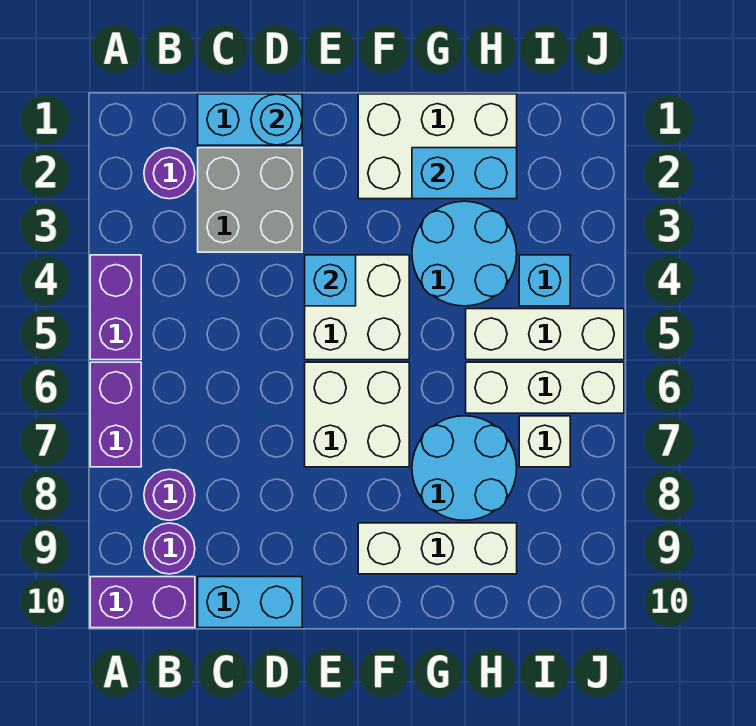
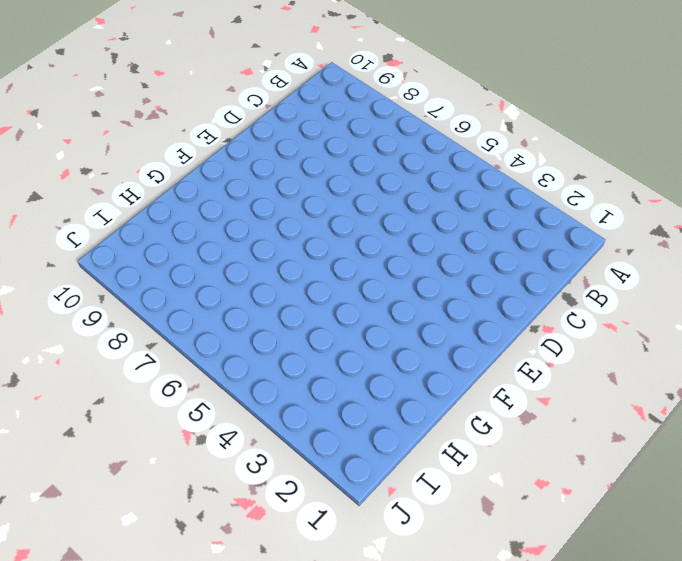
none -> purple brick A4:A5 level 1
none -> purple brick A6:A7 level 1
none -> purple brick A10:B10 level 1

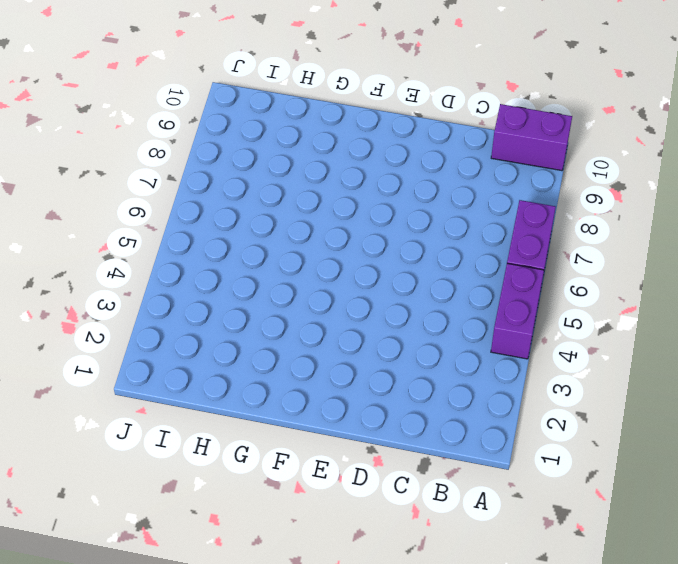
none -> purple round brick B2 level 1
none -> purple round brick B8 level 1
none -> purple round brick B9 level 1

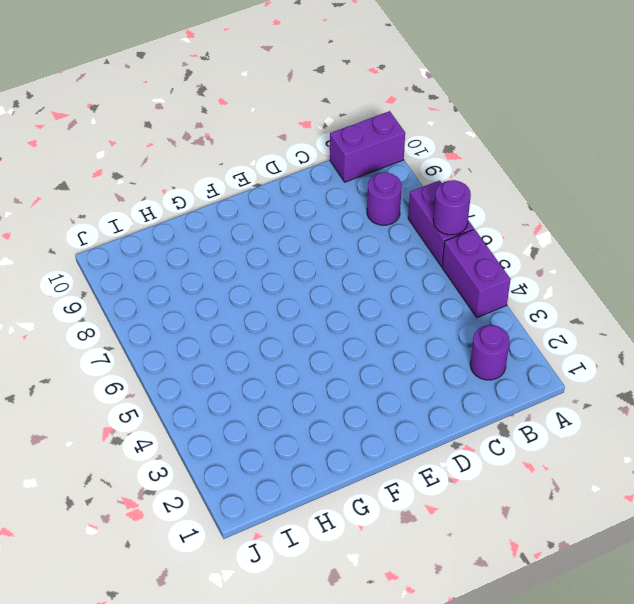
purple round brick A6 level 2 -> purple round brick B9 level 1
none -> cyan brick C1:D1 level 1
none -> grey brick C2:D3 level 1
none -> cyan brick C10:D10 level 1

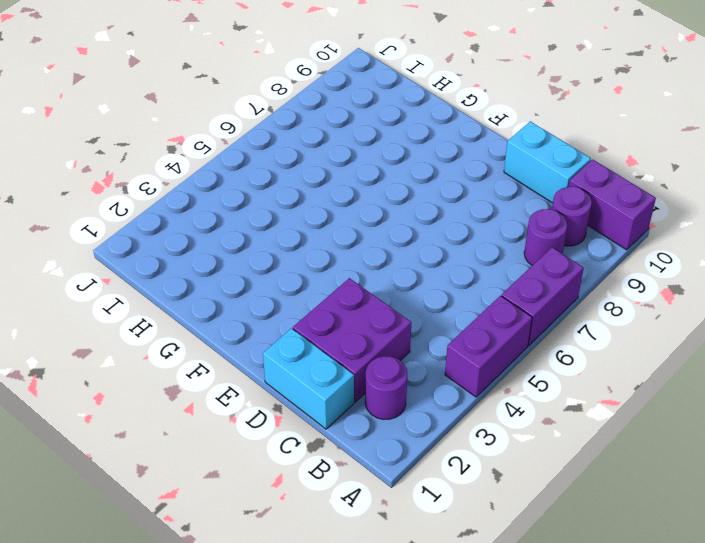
purple brick C2:D3 level 1 -> grey brick C2:D3 level 1
none -> white brick E4:F5 level 1
none -> white brick E6:F7 level 1
none -> white brick F1:H2 level 1

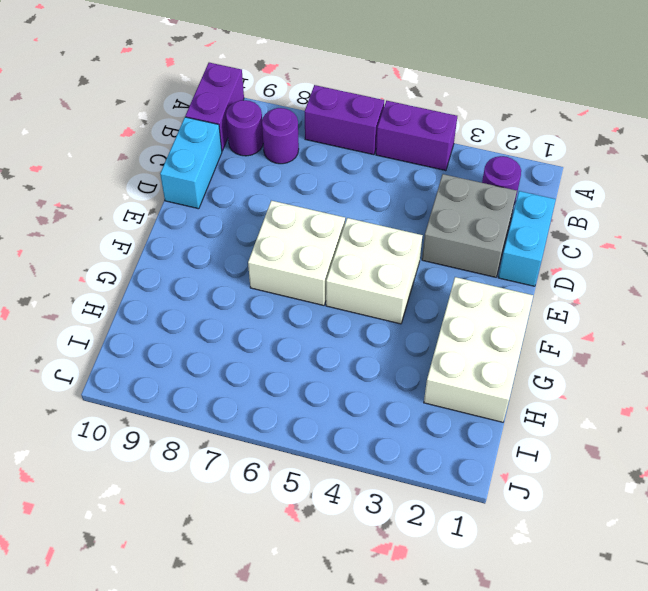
none -> white brick F9:H9 level 1
none -> cyan round brick G3:H4 level 1
none -> cyan round brick G7:H8 level 1

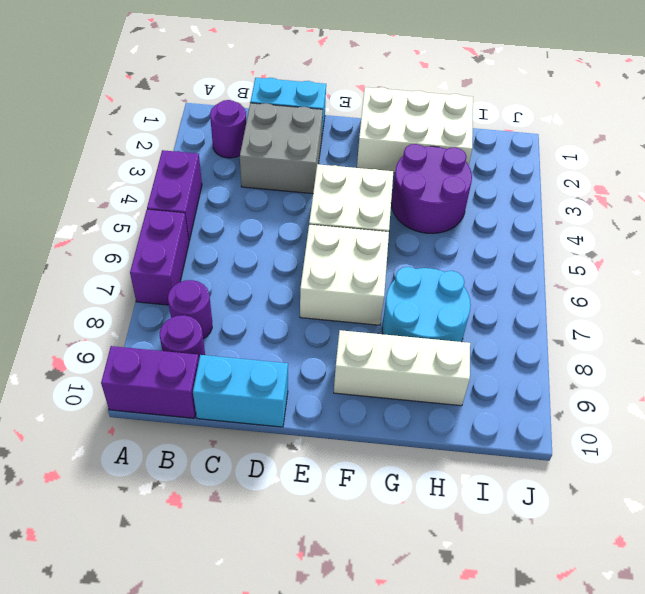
purple round brick G3:H4 level 1 -> cyan round brick G3:H4 level 1
none -> white brick H5:J5 level 1
none -> white brick H6:J6 level 1
none -> cyan brick I4 level 1

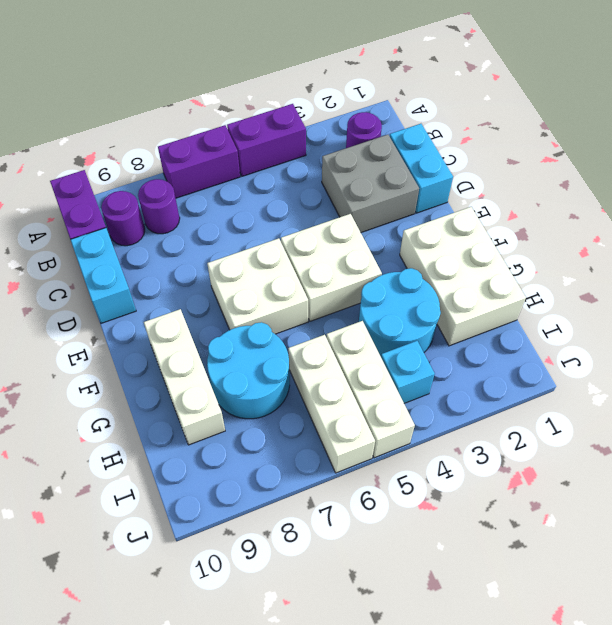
none -> white brick I7 level 1
none -> cyan round brick D1 level 2
none -> cyan brick E4 level 2

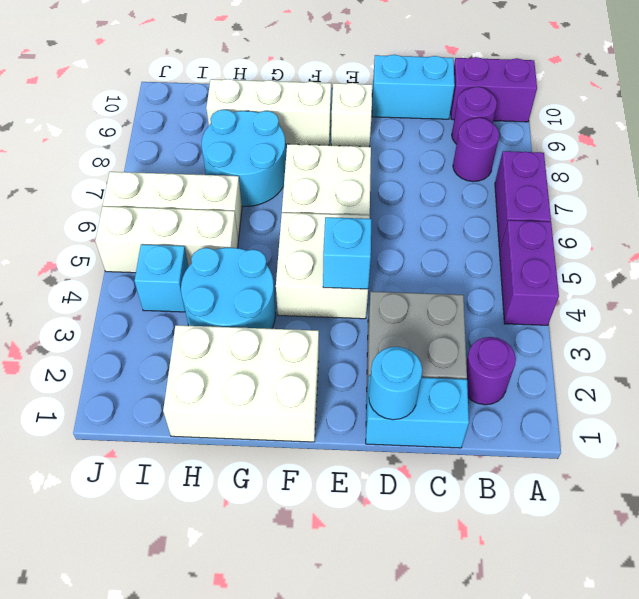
white brick E9 level 1 -> white brick I7 level 1
none -> cyan brick G2:H2 level 2

